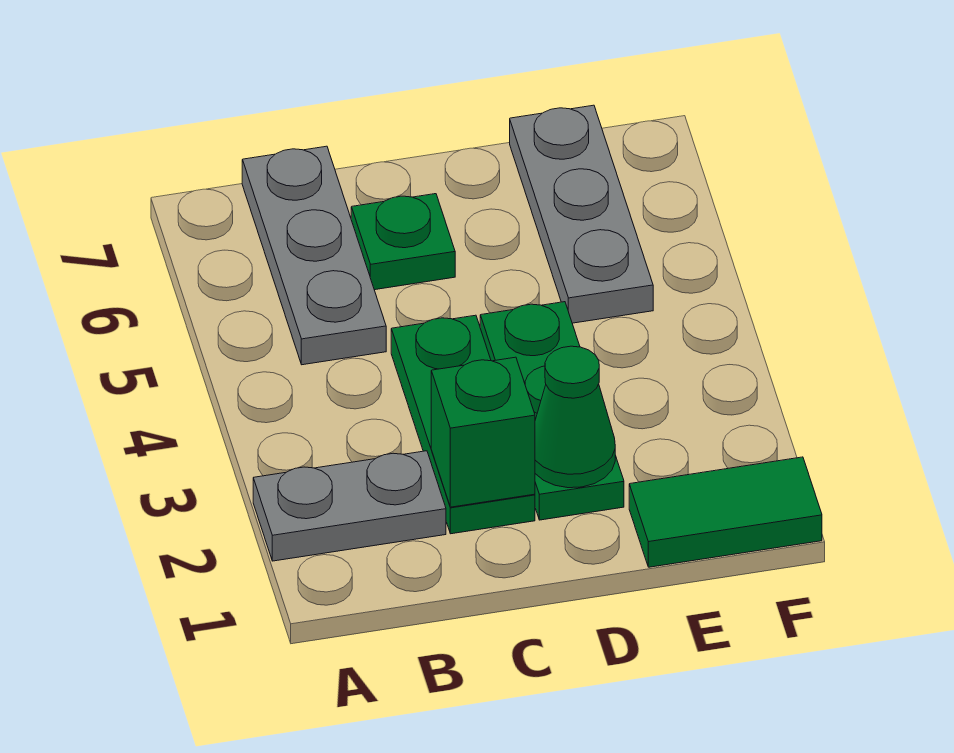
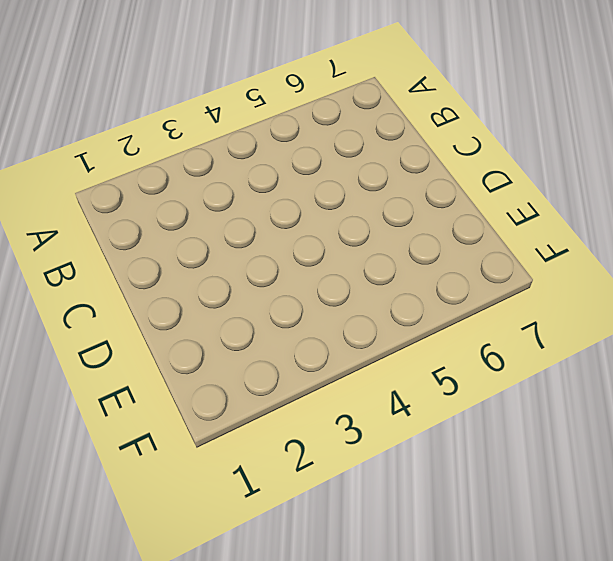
none -> grey plate A2:B2 level 1
none -> grey plate B5:B7 level 1

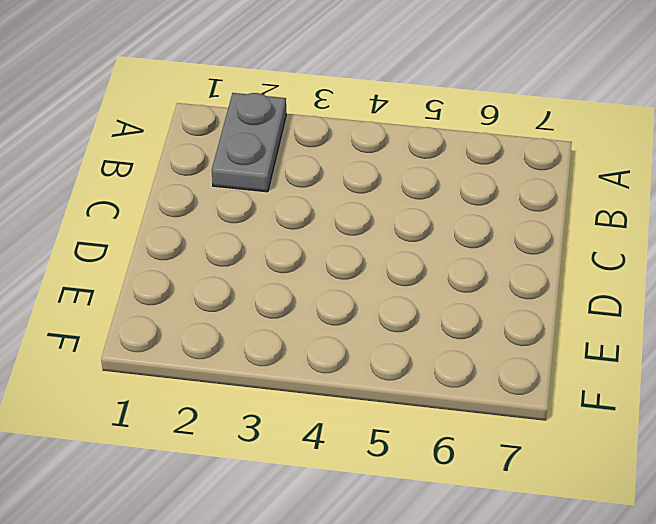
none -> grey plate B5:B7 level 1
none -> green plate C2:C4 level 1

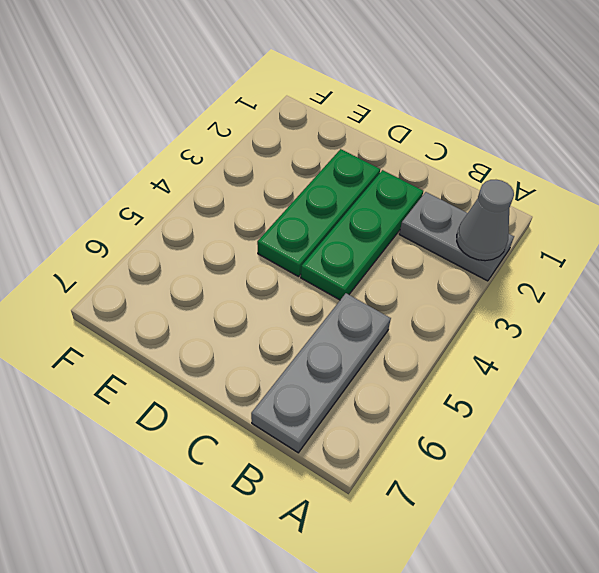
grey cone A2 level 2 -> none
none -> green plate C6 level 1
none -> green tile E1:F1 level 1

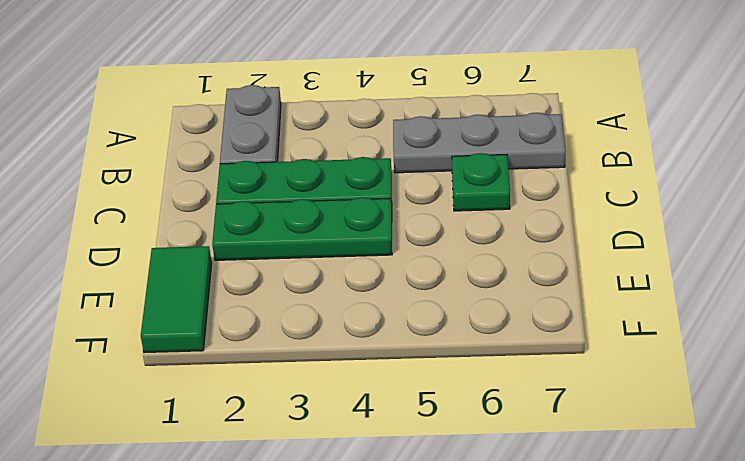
none -> grey plate E5:E7 level 1
none -> green brick C2 level 2

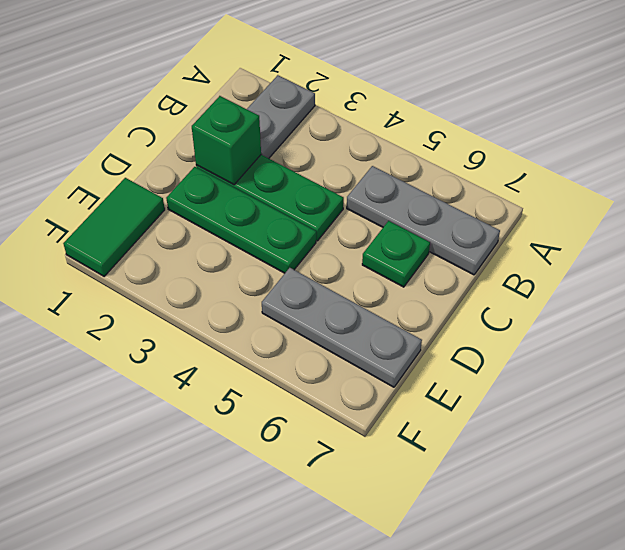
none -> green cone D2 level 2

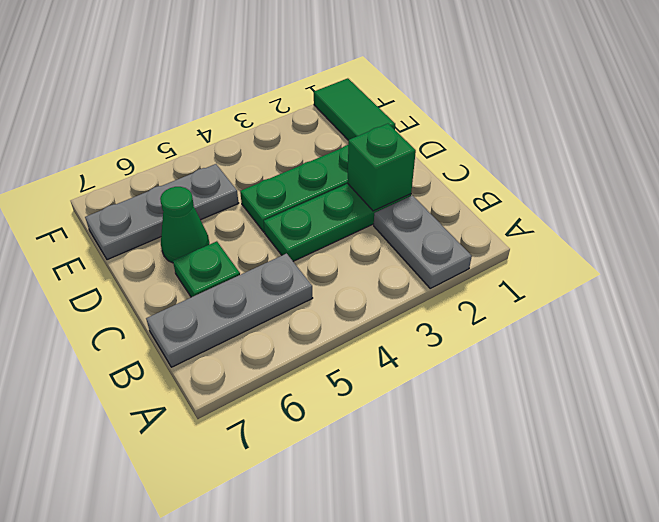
green cone D6 level 1 -> green cone D2 level 2

